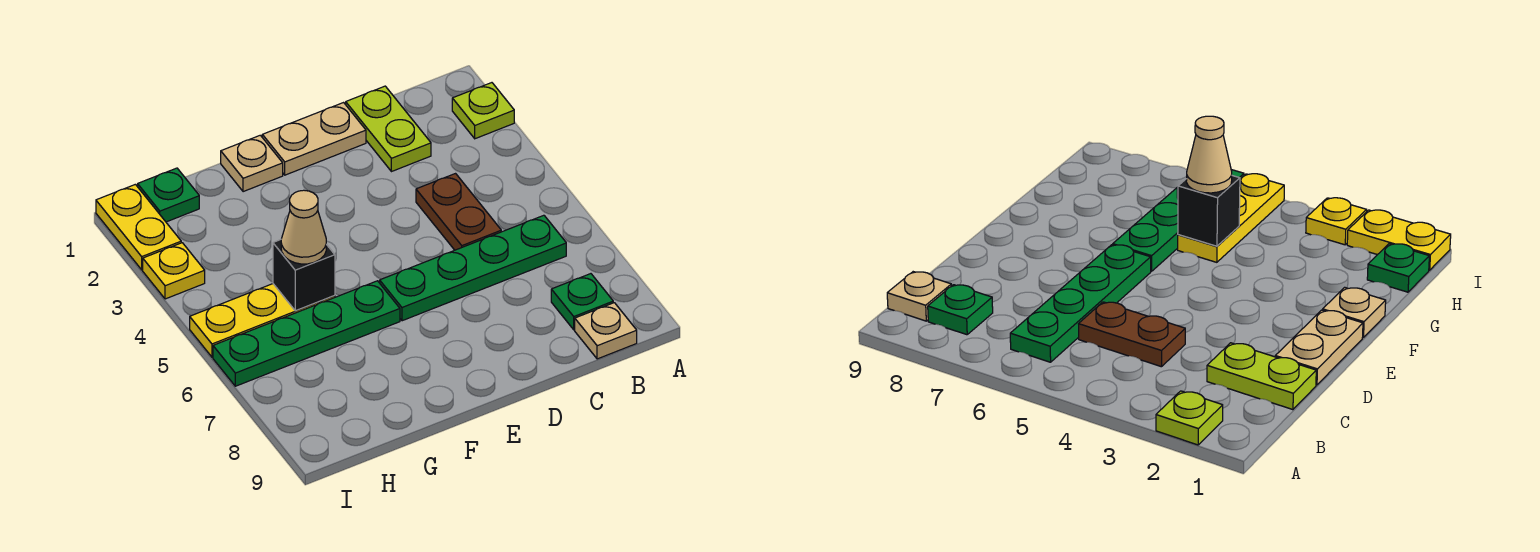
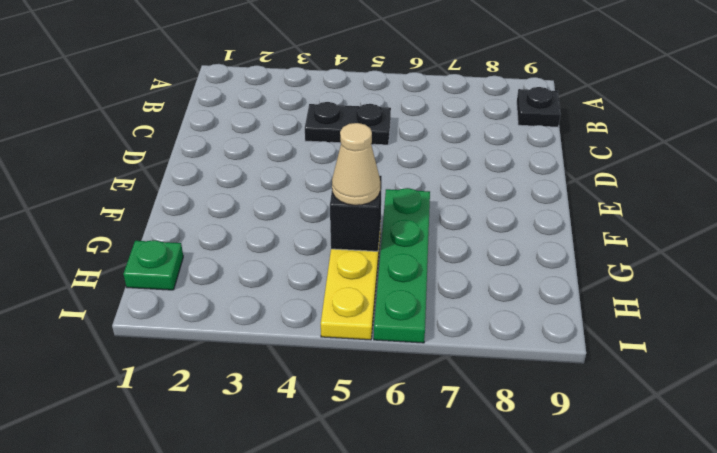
black plate B9 level 1 -> tan plate B9 level 1
black plate C4:C5 level 1 -> brown plate C4:C5 level 1
none -> lime plate A2 level 1
none -> green plate B6:E6 level 1
none -> green plate B8 level 1

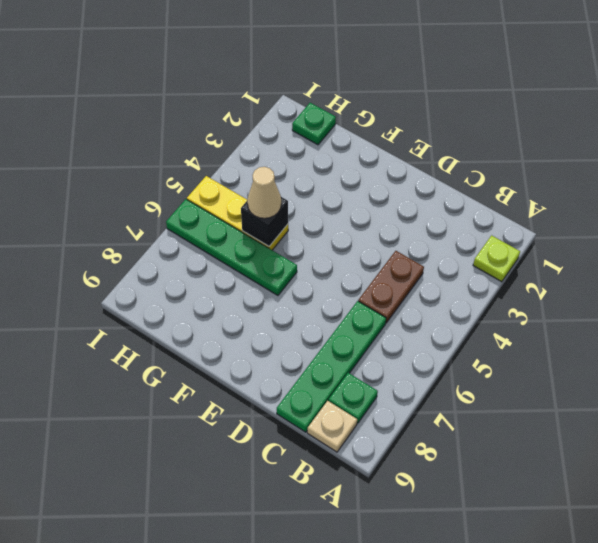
green plate C6:C9 level 1 -> green plate B6:E6 level 1
none -> lime plate C1:C2 level 1
none -> tan plate D1:E1 level 1
none -> tan plate F1 level 1

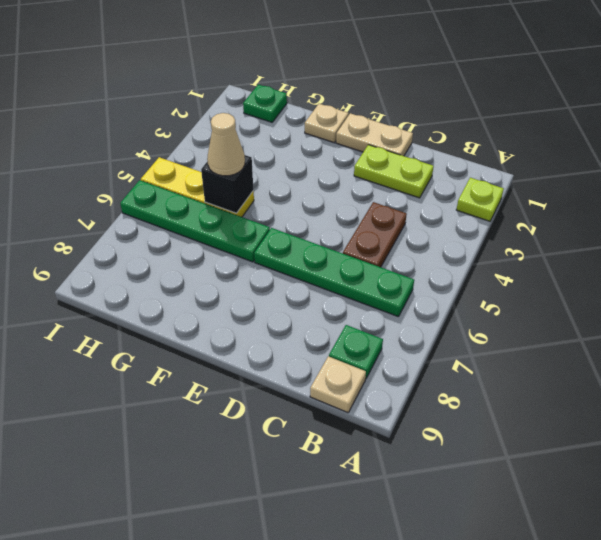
lime plate C2:D2 level 1 -> lime plate C1:C2 level 1
none -> yellow plate I1:I2 level 1
none -> yellow plate I3 level 1

